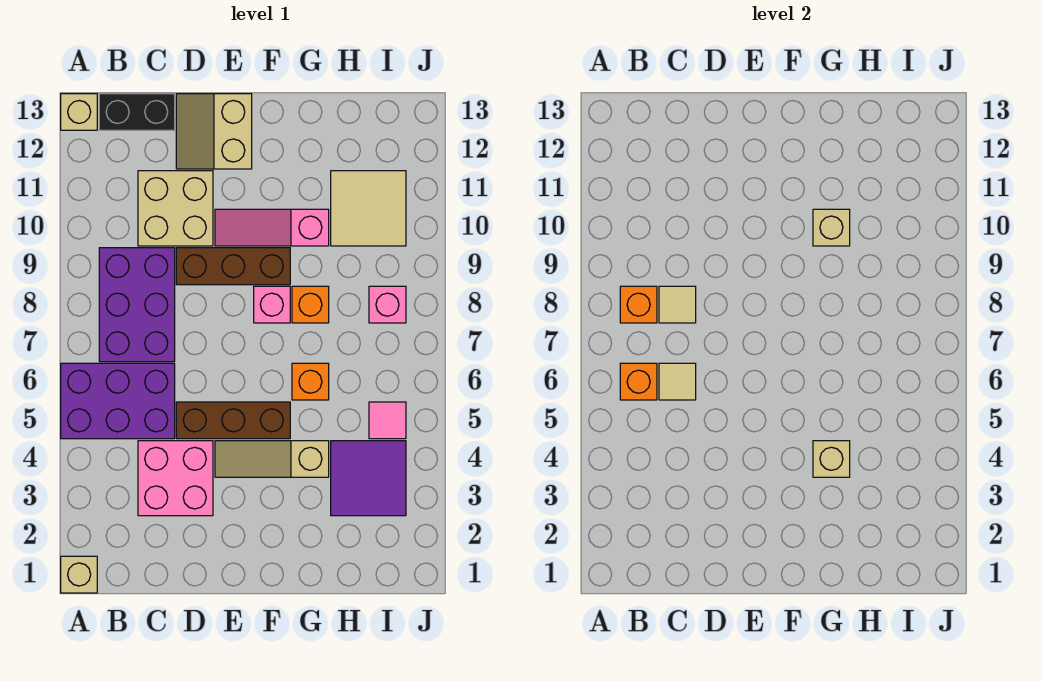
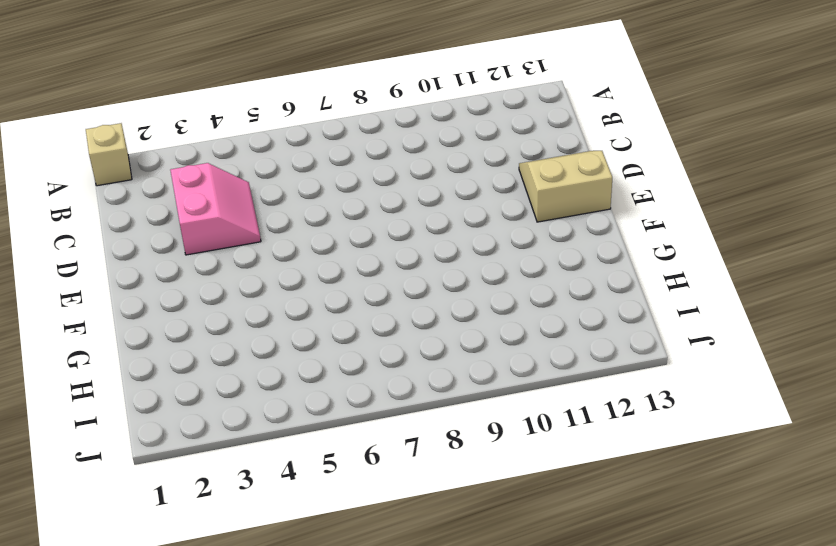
pink slope C3:D4 level 1 top 3 -> pink brick C3:D4 level 1
none -> purple brick A5:C6 level 1
none -> tan brick A13 level 1
none -> purple brick B7:C9 level 1

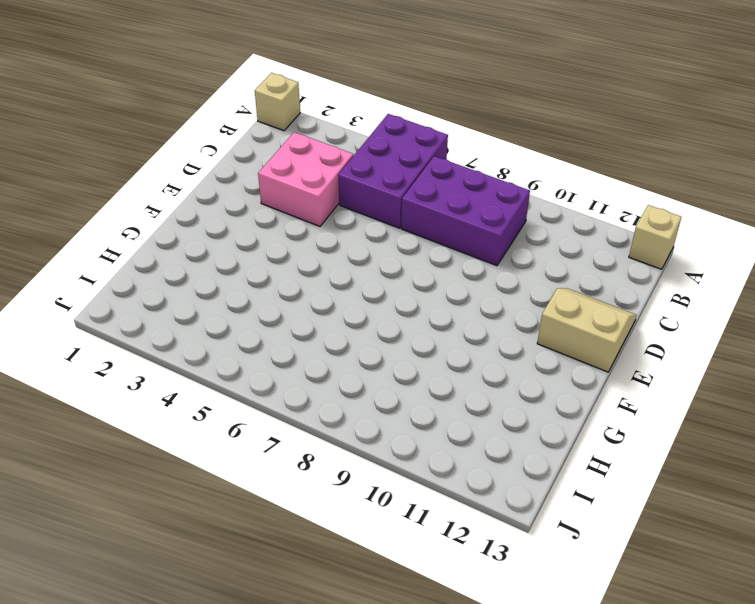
none -> black brick B13:C13 level 1
none -> tan brick C10:D11 level 1
none -> brown brick D5:F5 level 1

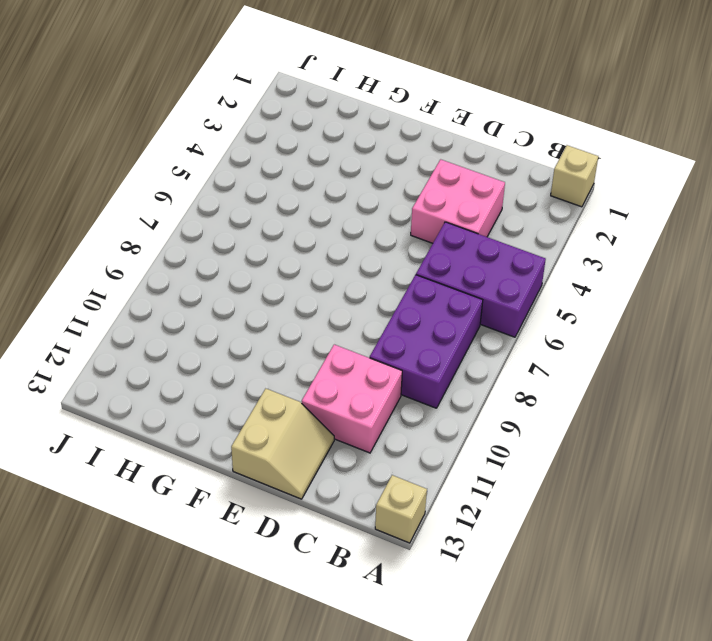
pink brick C10:D11 level 1 -> tan brick C10:D11 level 1
none -> black brick B13:C13 level 1
none -> brown brick D5:F5 level 1
none -> brown brick D9:F9 level 1

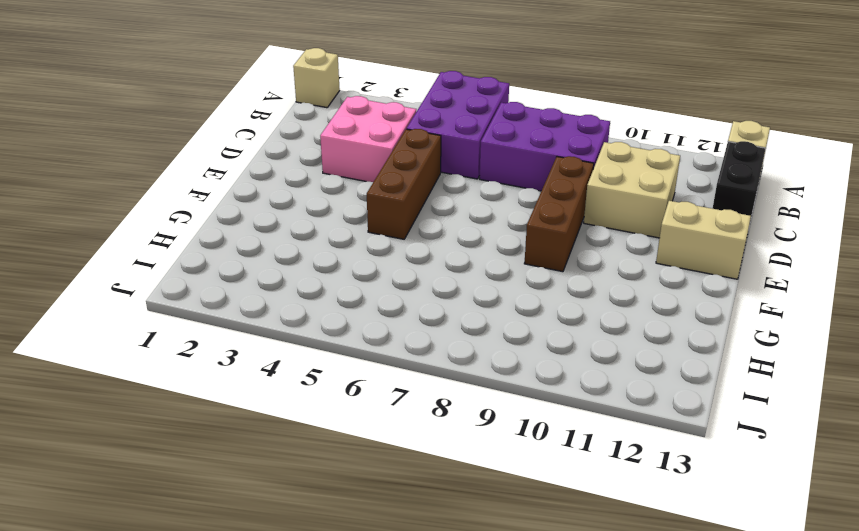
none -> tan slope E4:G4 level 1 top G
none -> pink slope E10:G10 level 1 top G
none -> pink brick F8 level 1

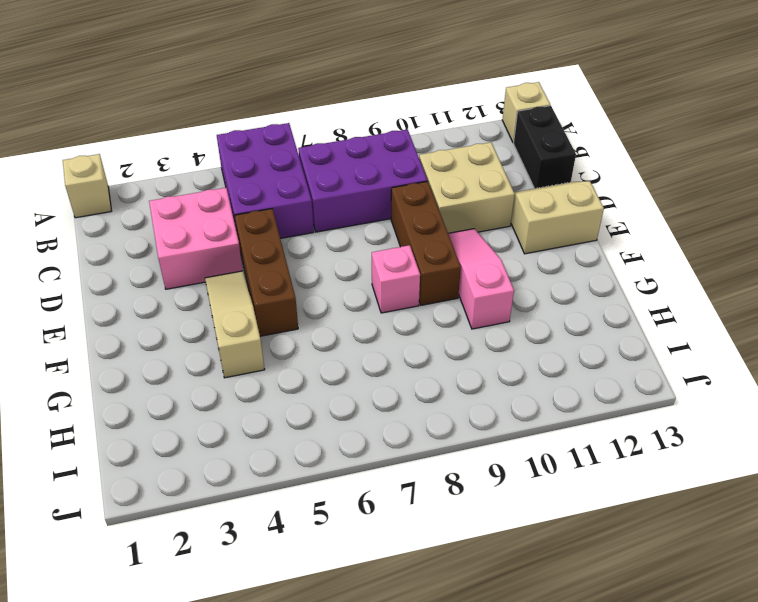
none -> orange brick G6 level 1
none -> orange brick G8 level 1
none -> purple tile H3:I4 level 1

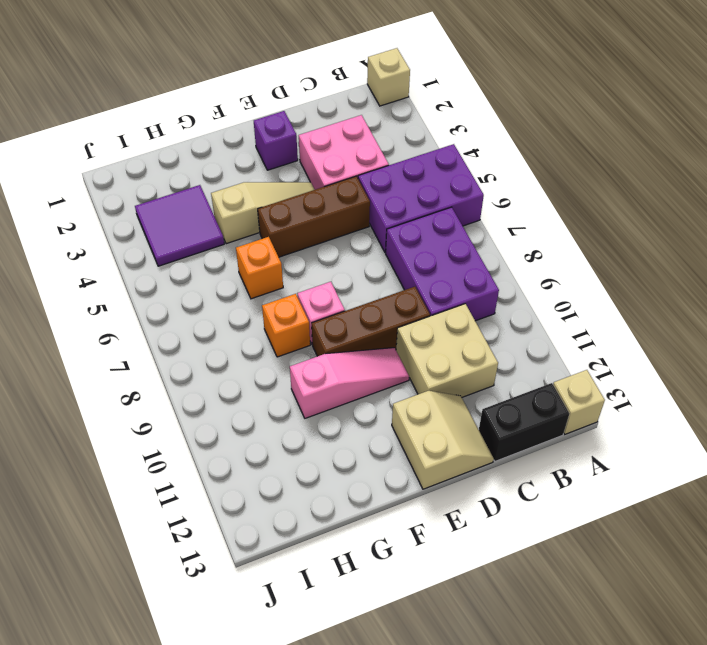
purple brick E2 level 1 -> none
none -> tan tile H10:I11 level 1
none -> pink tile I5 level 1
none -> pink brick I8 level 1

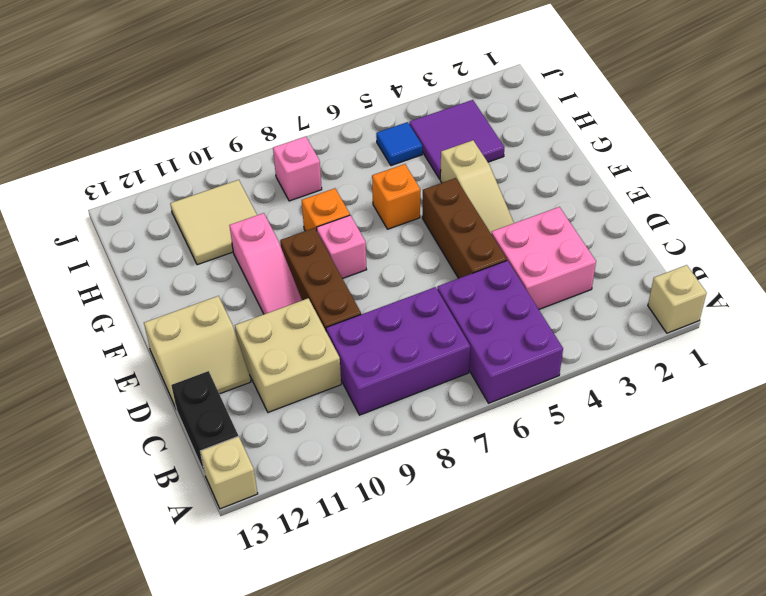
blue tile I5 level 1 -> pink tile I5 level 1
none -> orange brick B6 level 2
none -> orange brick B8 level 2
none -> tan tile C6 level 2

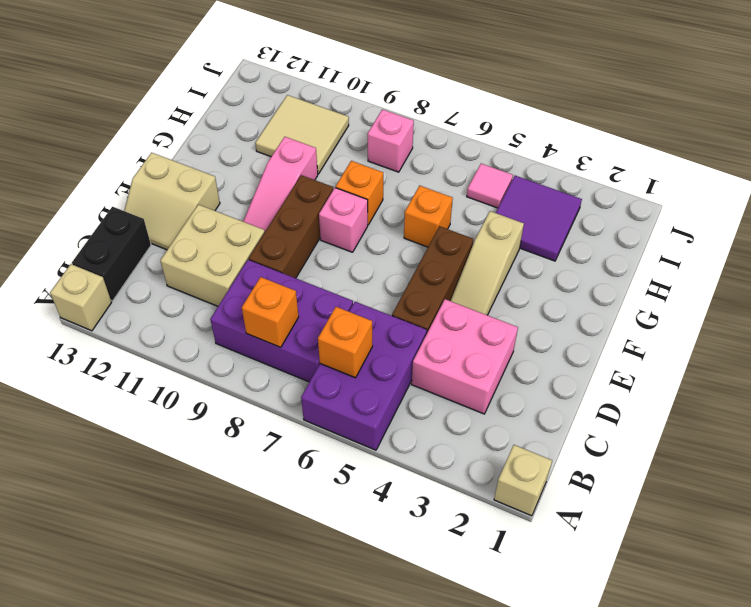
none -> tan tile C6 level 2
none -> tan tile C8 level 2
none -> tan brick G4 level 2

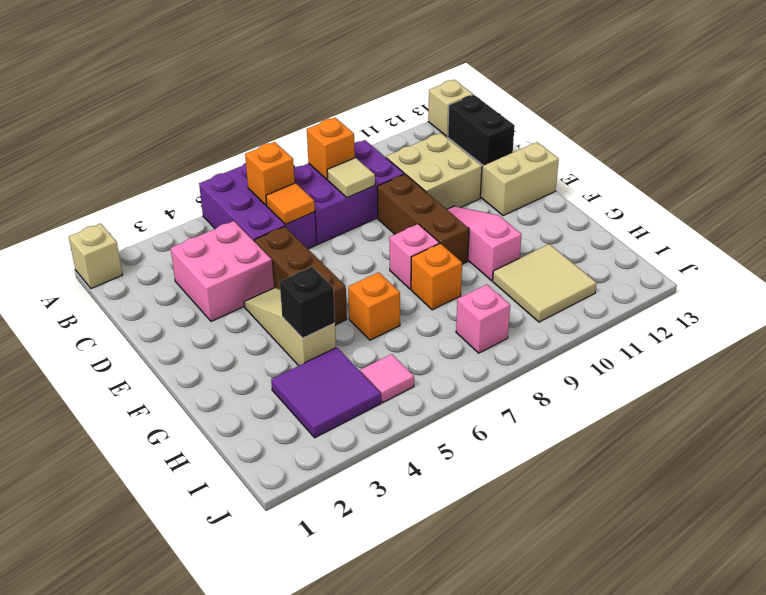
orange tile C6 level 2 -> tan tile C6 level 2
black brick G4 level 2 -> tan brick G4 level 2
none -> tan brick G10 level 2

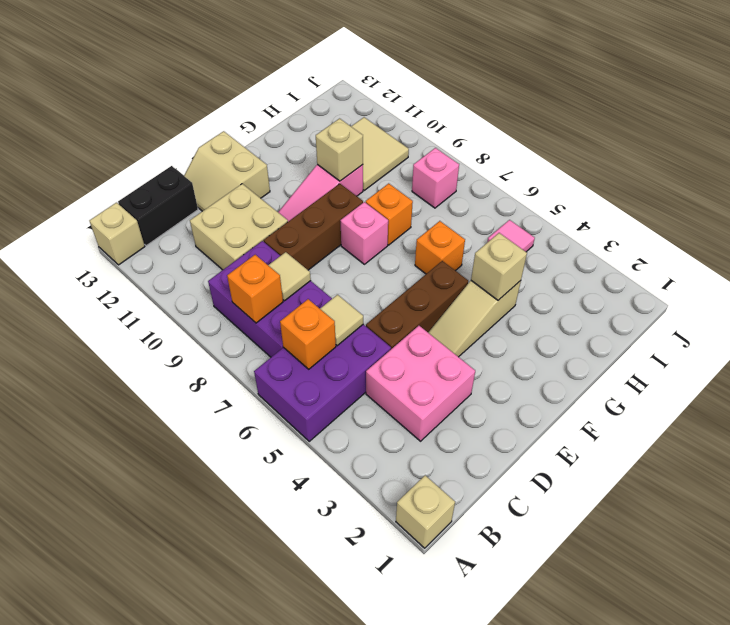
none -> purple tile H3:I4 level 1

